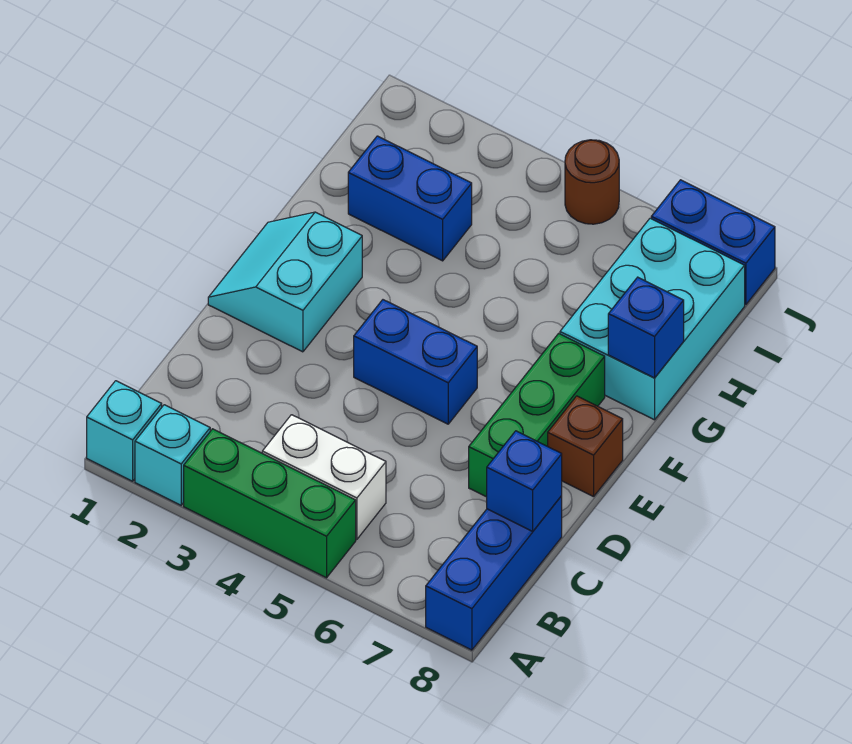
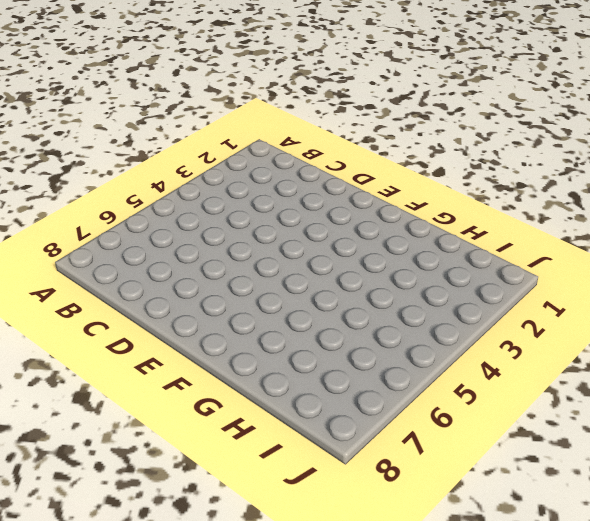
none -> cyan brick A1 level 1
none -> cyan brick A2 level 1
none -> green brick A3:A5 level 1

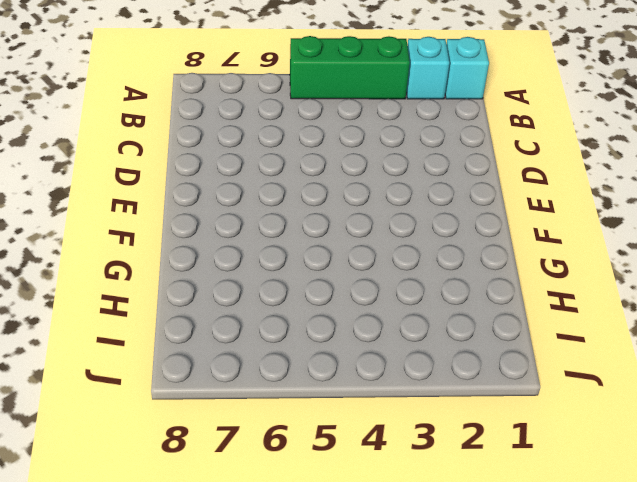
none -> blue brick A8:C8 level 1
none -> white brick B4:B5 level 1
none -> green brick D7:F7 level 1

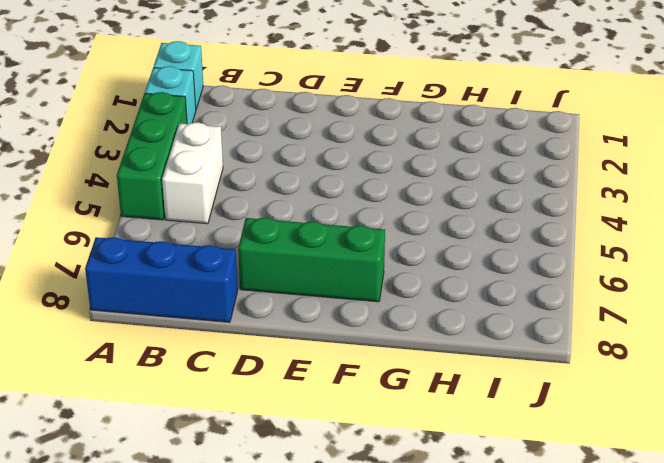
none -> cyan slope E1:F2 level 1 top 2
none -> blue brick E4:E5 level 1
none -> brown brick E8 level 1

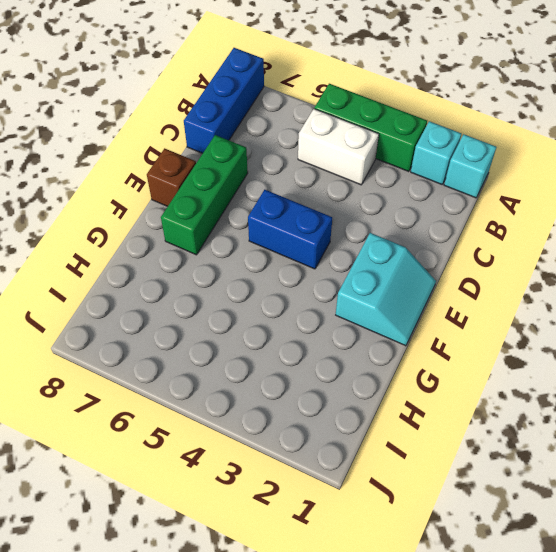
none -> cyan brick G7:I8 level 1
none -> blue brick H2:H3 level 1
none -> brown round brick J5 level 1

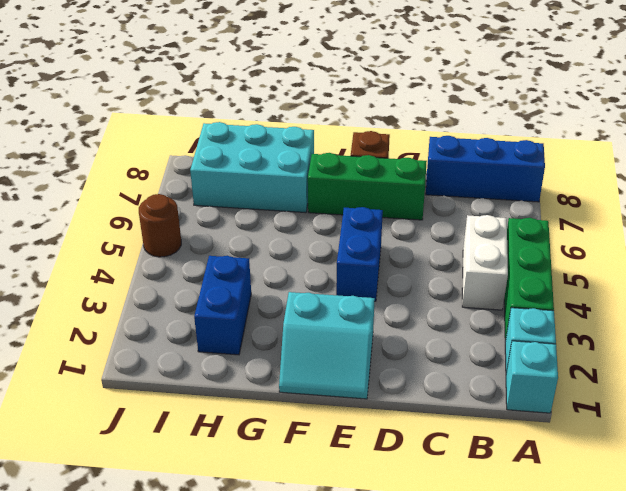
none -> blue brick J7:J8 level 1
none -> blue brick C8 level 2
none -> blue brick G8 level 2

